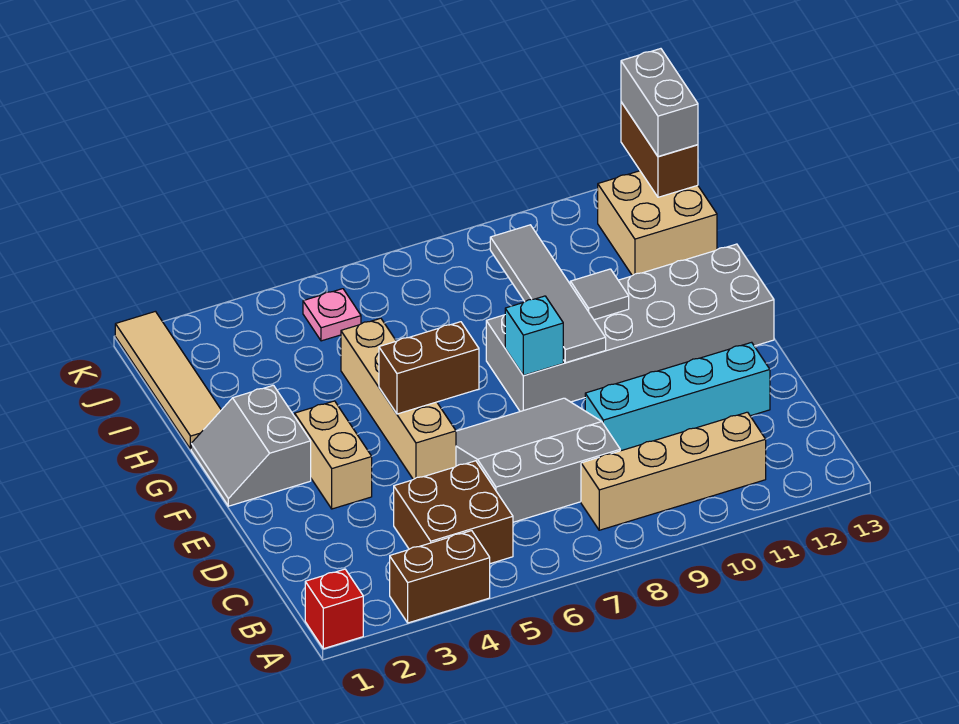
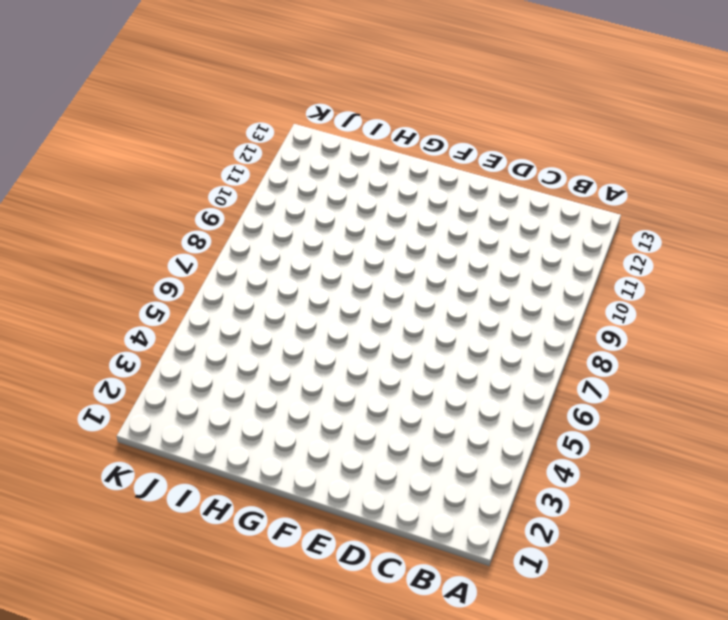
none -> red brick A1 level 1
none -> brown brick A3:A4 level 1
none -> brown brick B4:C5 level 1

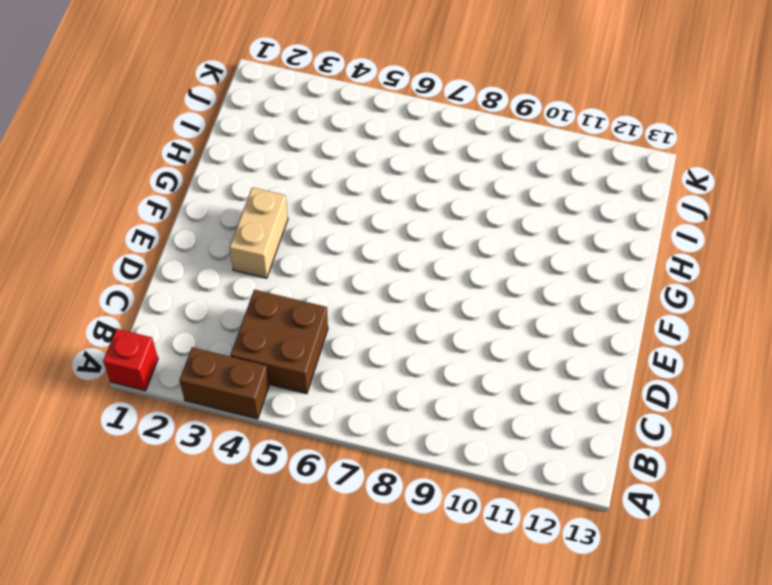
none -> tan brick B8:B11 level 1
none -> grey slope C6:E8 level 1 top C
none -> cyan brick D9:D12 level 1

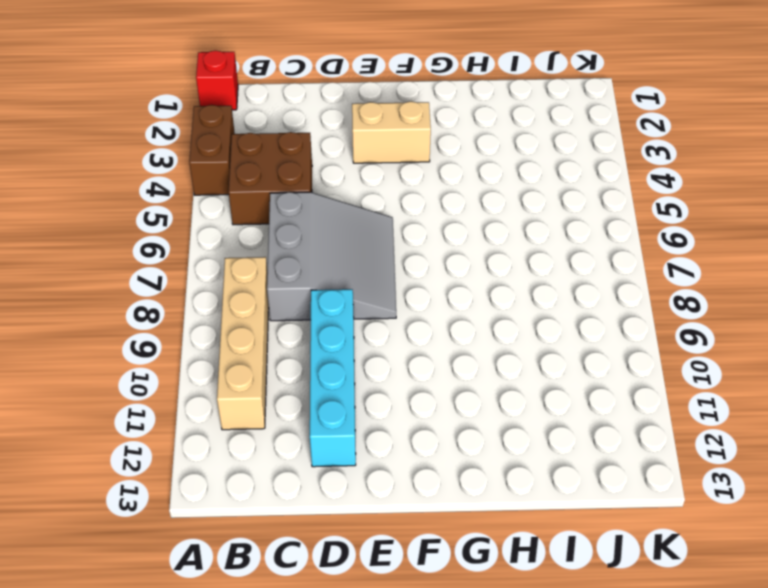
none -> tan brick E5:H5 level 1
none -> grey slope F1:G2 level 1 top 2
none -> grey brick F8:G13 level 1

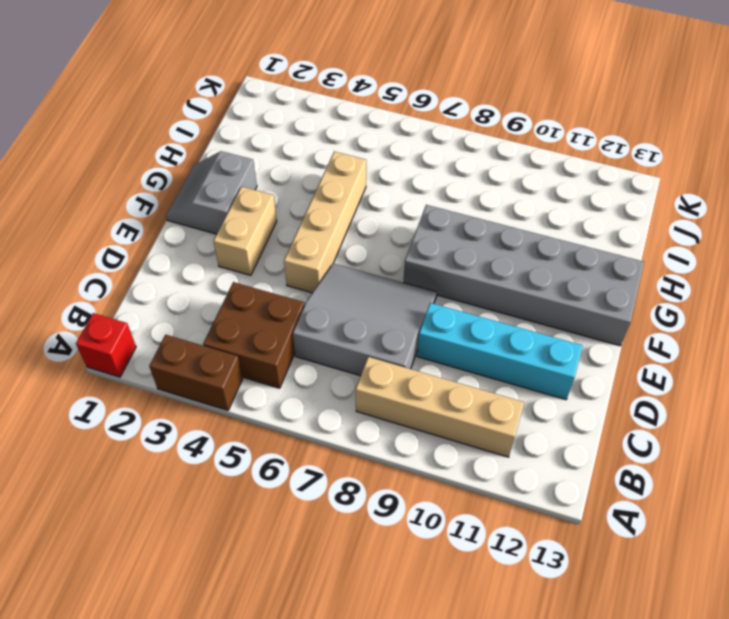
none -> tan tile H1:K1 level 1
none -> tan brick I12:J13 level 1
none -> pink plate J5 level 1

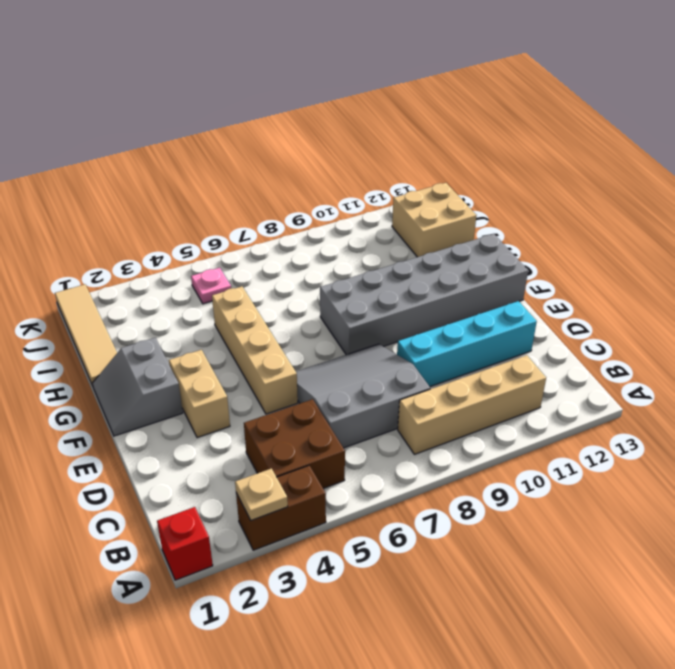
tan plate A3 level 2 -> none
none -> brown brick F5:F6 level 2
none -> cyan brick F8 level 2
none -> grey tile F9:I9 level 2

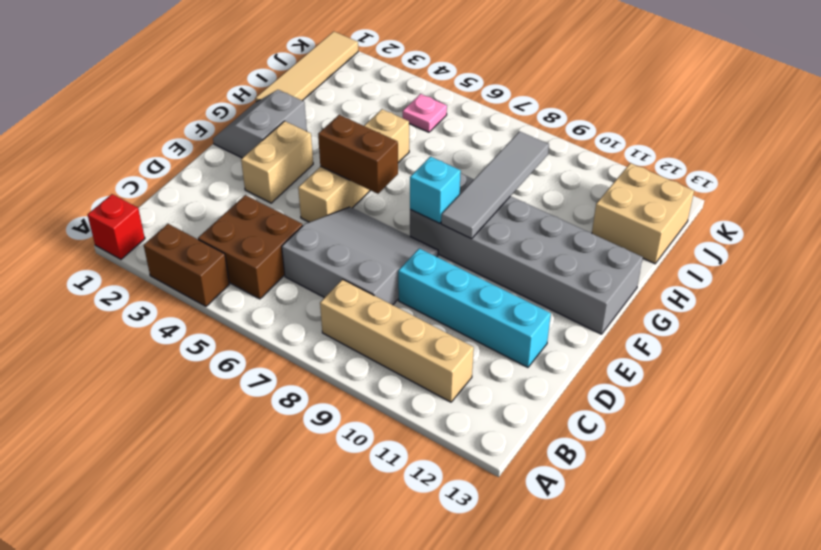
none -> grey tile G10 level 2
none -> brown brick J13:K13 level 2
none -> grey brick J13:K13 level 3

